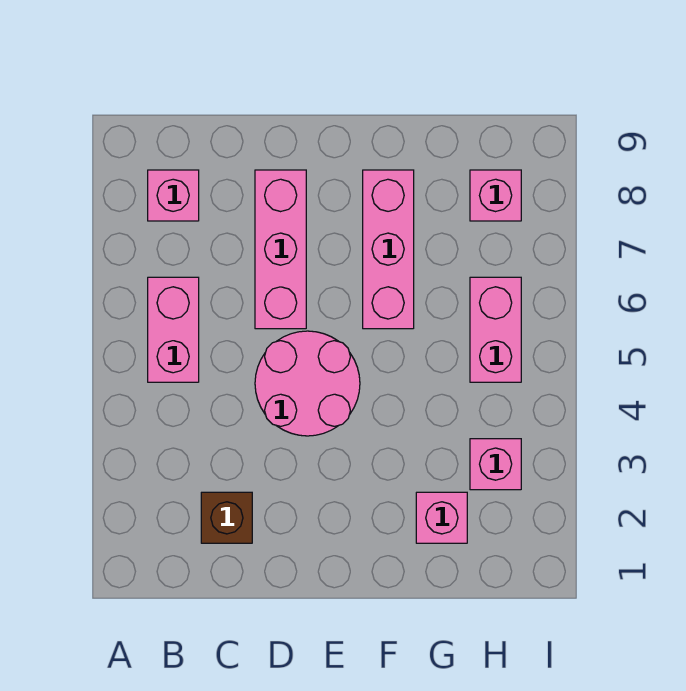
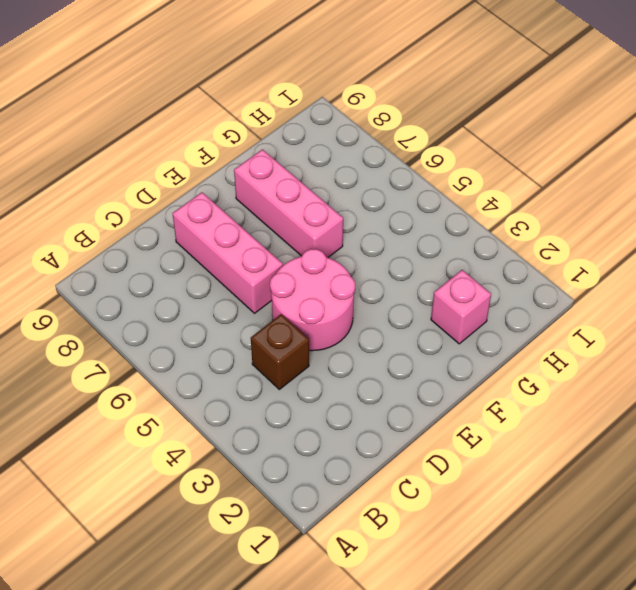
brown brick C4 level 1 -> brown brick C2 level 1
none -> pink brick B5:B6 level 1
none -> pink brick B8 level 1

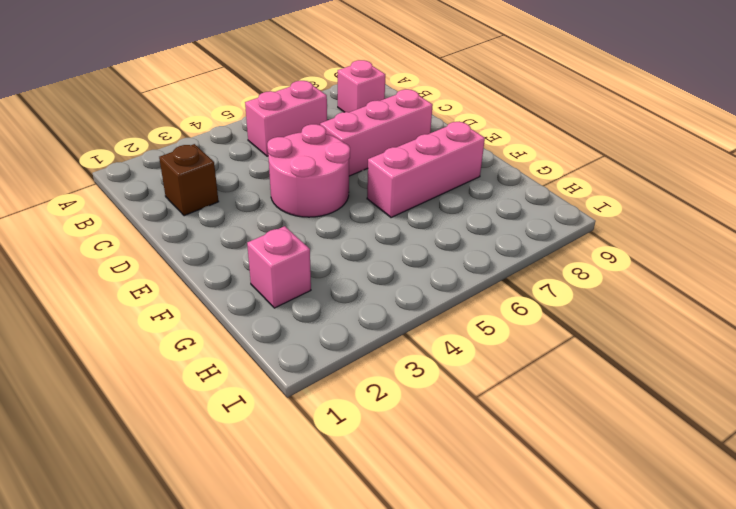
none -> pink brick H3 level 1
none -> pink brick H5:H6 level 1

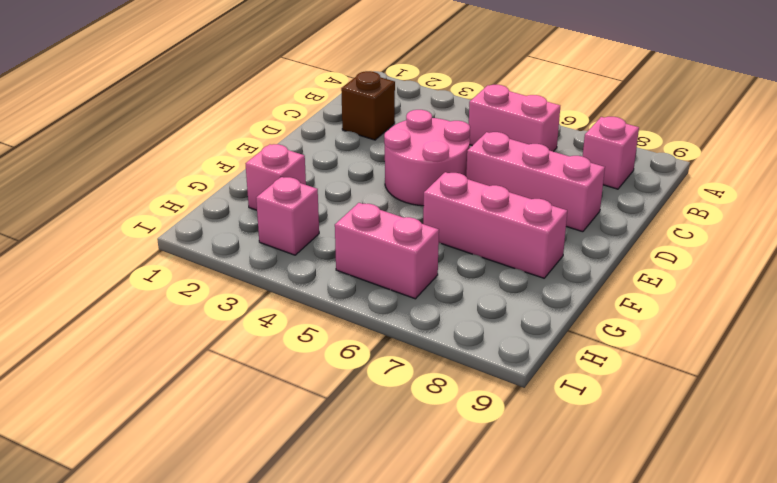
none -> pink brick H8 level 1

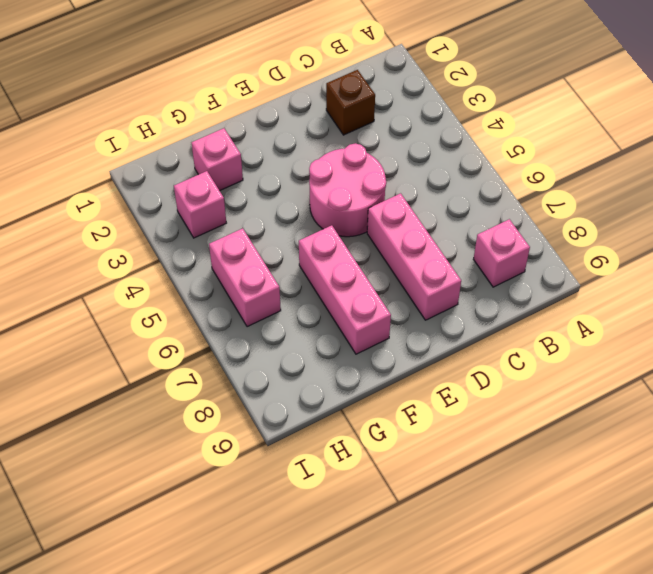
none -> pink brick B5:B6 level 1
none -> pink brick H8 level 1

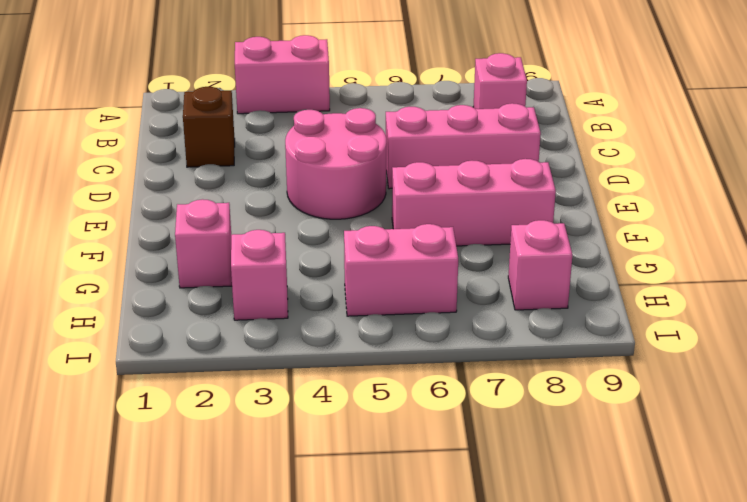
pink brick A3:A4 level 1 -> pink brick B5:B6 level 1

